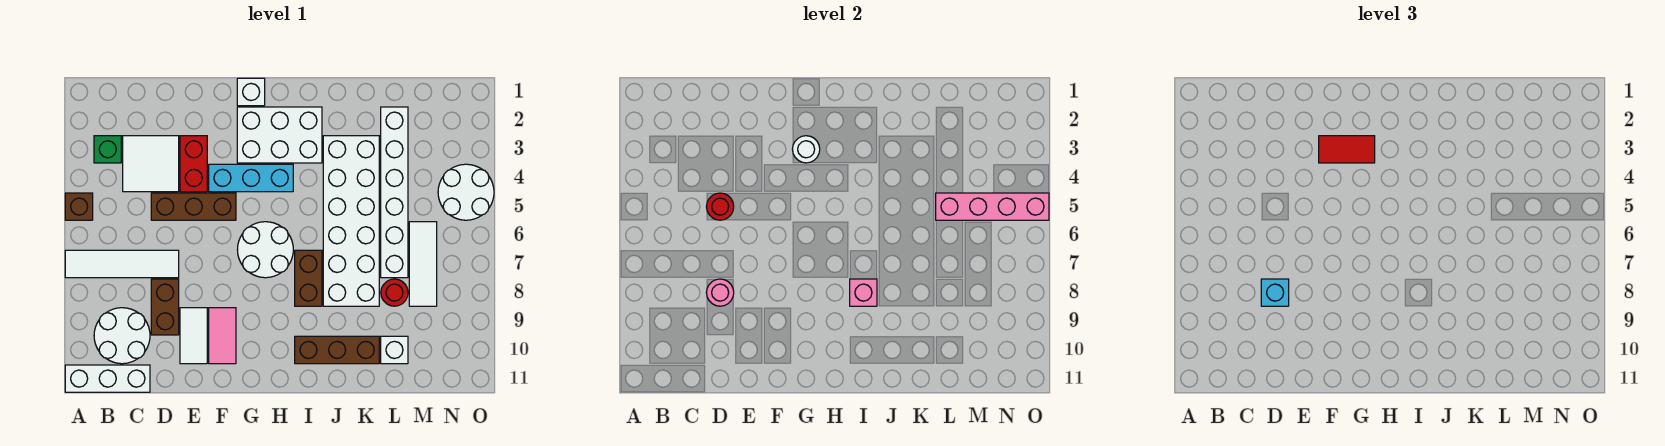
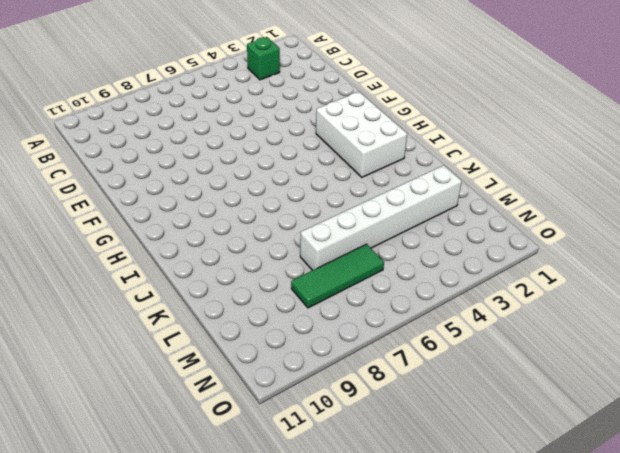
green tile M6:M8 level 1 -> white tile M6:M8 level 1
none -> brown brick A5 level 1
none -> white tile A7:D7 level 1
none -> white brick A11:C11 level 1
none -> white round brick B9:C10 level 1

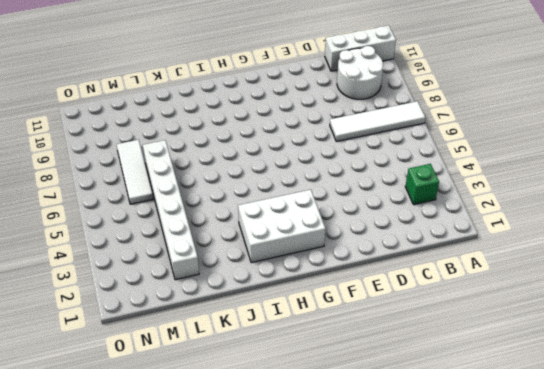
none -> brown brick A5 level 1
none -> white tile C3:D4 level 1
none -> brown brick D5:F5 level 1
none -> brown brick D8:D9 level 1

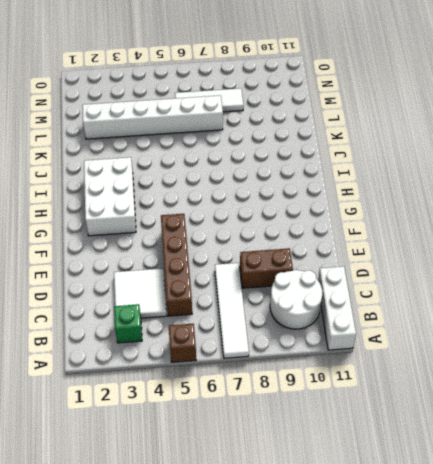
brown brick C5:F5 level 1 -> brown brick D5:F5 level 1
none -> red brick E3:E4 level 1
none -> white tile E9:E10 level 1
none -> cyan brick F4:H4 level 1
none -> pink tile F9:F10 level 1

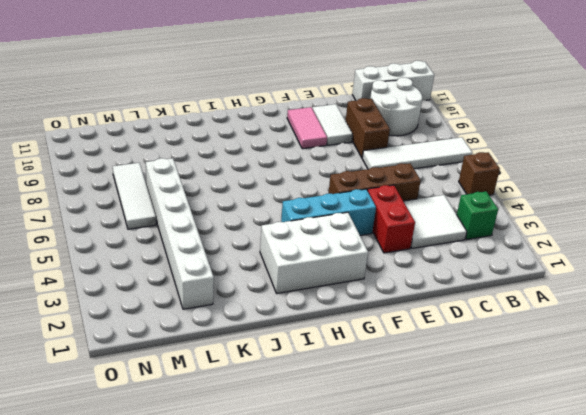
none -> white brick G1 level 1
none -> white round brick G6:H7 level 1
none -> brown brick I7:I8 level 1
none -> brown brick I10:K10 level 1

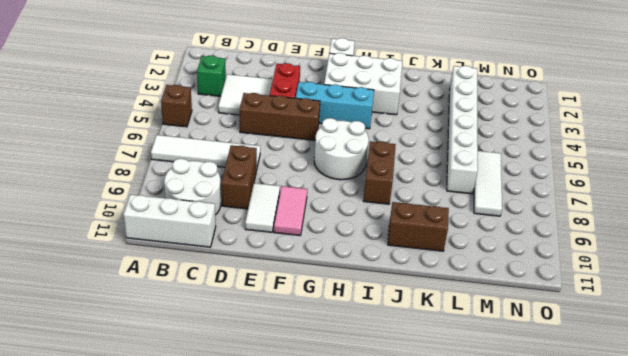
brown brick J10:K10 level 1 -> brown brick I10:K10 level 1
none -> white brick J3:K8 level 1
none -> red round brick L8 level 1
none -> white brick L10 level 1
none -> white round brick N4:O5 level 1

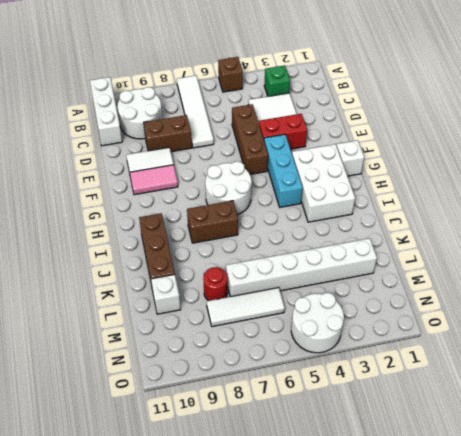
none -> white brick J3:K8 level 1
none -> red round brick D5 level 2
none -> pink round brick D8 level 2
none -> white round brick G3 level 2

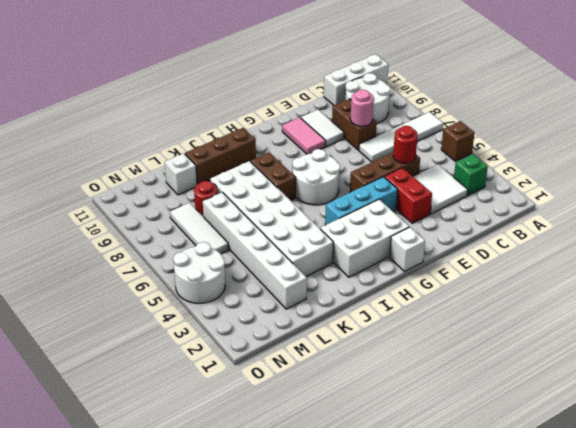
none -> white round brick G3 level 2
none -> pink brick I8 level 2
none -> pink brick L5:O5 level 2
none -> cyan brick D8 level 3

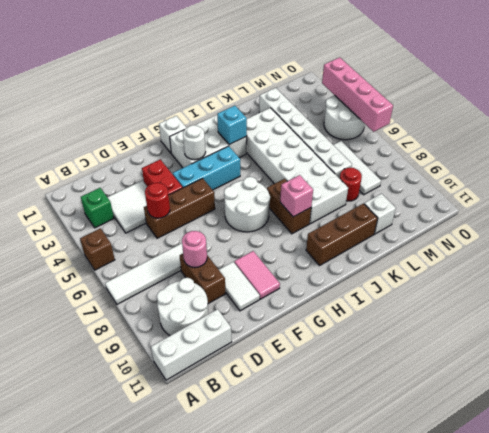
cyan brick I3 level 2 -> cyan brick D8 level 3
pink brick O3:O6 level 2 -> pink brick L5:O5 level 2
none -> red tile F3:G3 level 3

